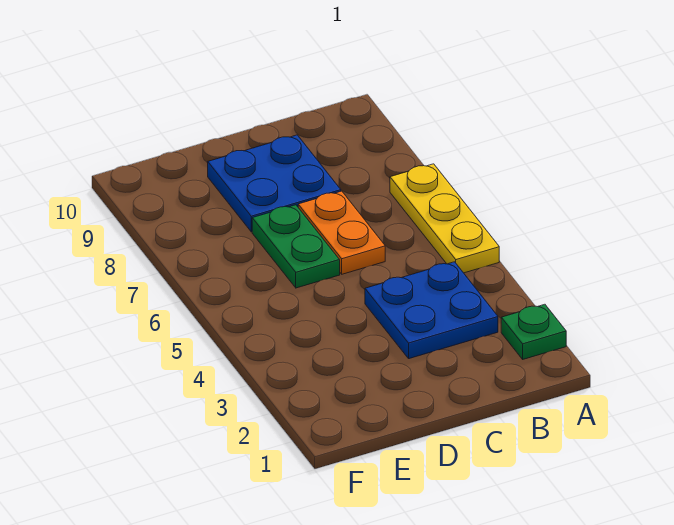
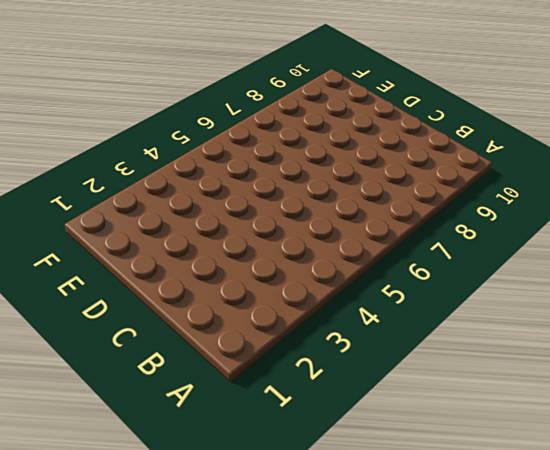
none -> green plate A2 level 1
none -> yellow plate A5:A7 level 1

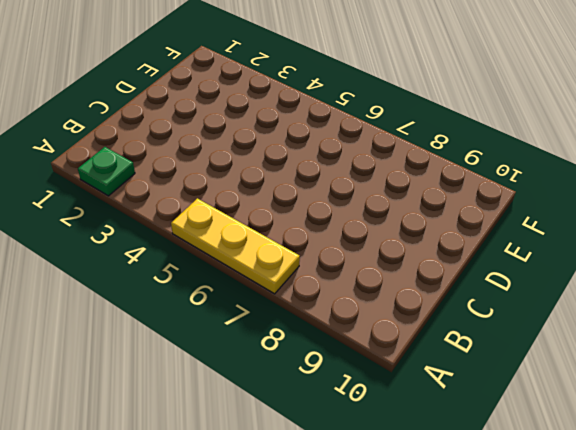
none -> blue plate B3:C4 level 1
none -> orange plate C6:C7 level 1

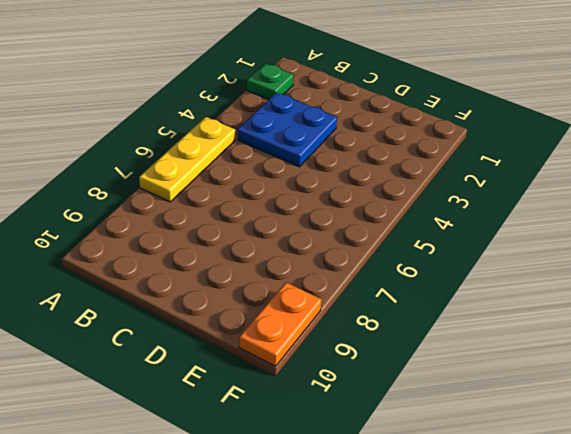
orange plate F9:F10 level 1 -> orange plate C6:C7 level 1
none -> blue plate C8:D9 level 1
none -> green plate D6:D7 level 1

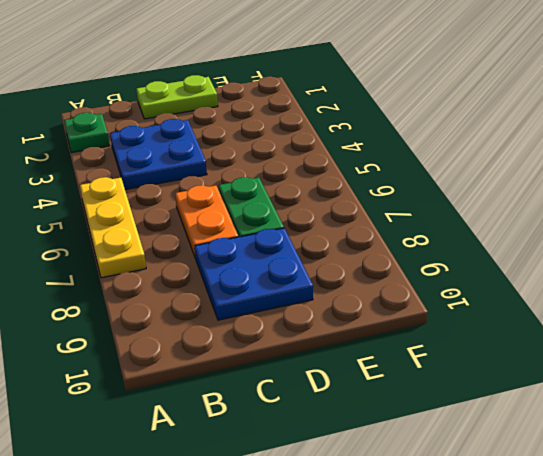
lime plate C1:D1 level 1 -> none

